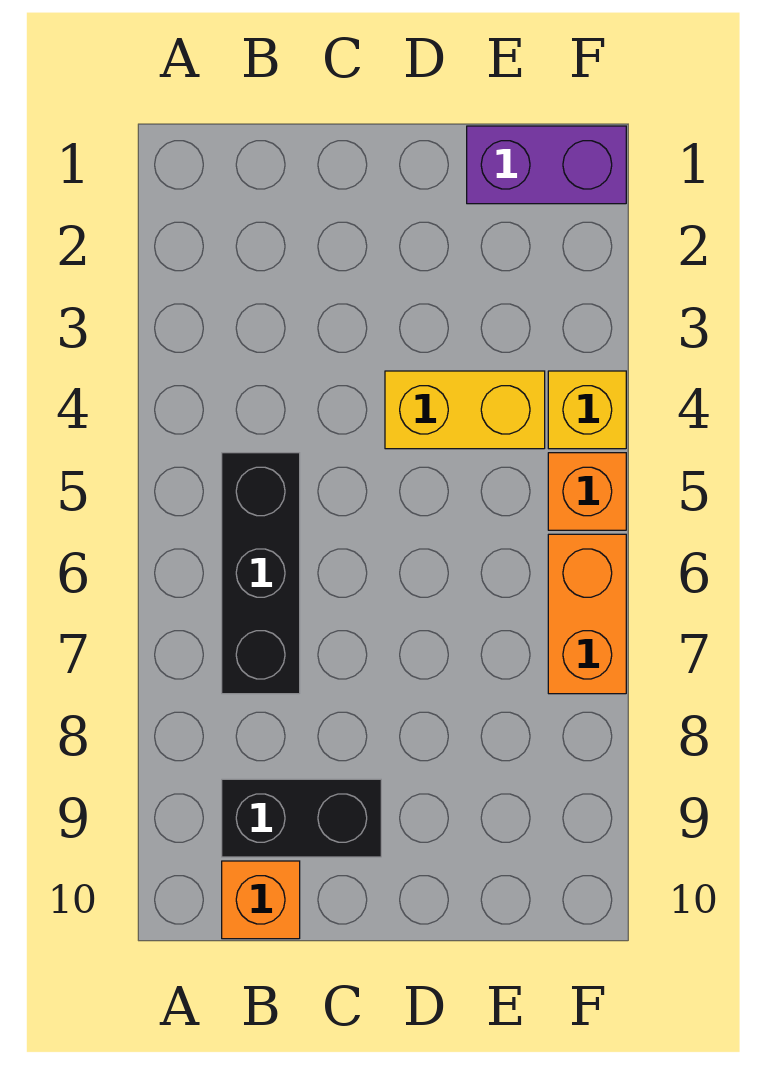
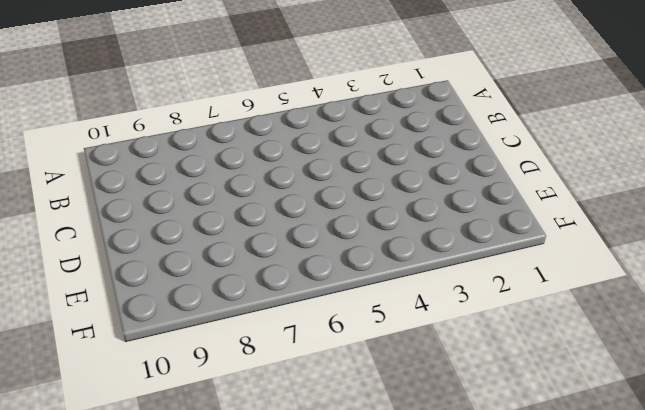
none -> black brick B5:B7 level 1
none -> black brick B9:C9 level 1

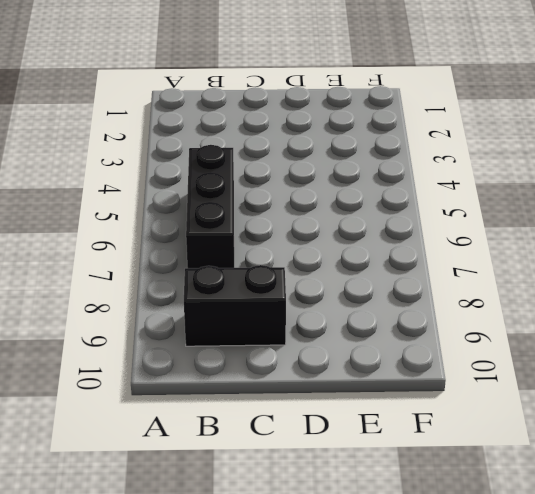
none -> orange brick B10 level 1
none -> yellow brick D4:E4 level 1

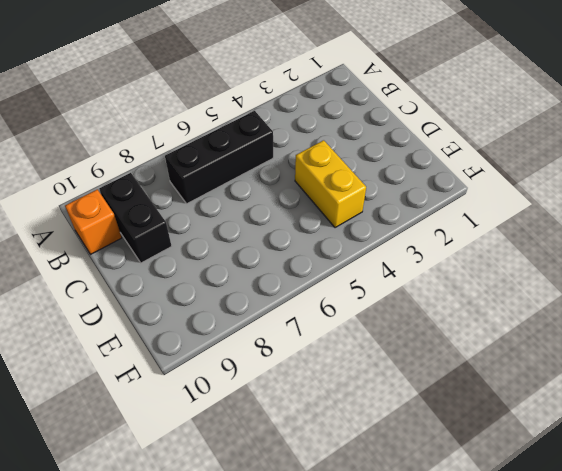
none -> purple brick E1:F1 level 1
none -> yellow brick F4 level 1

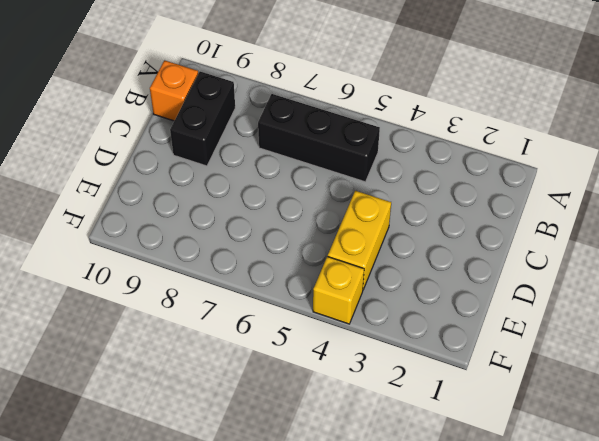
none -> purple brick E1:F1 level 1
none -> orange brick F5 level 1

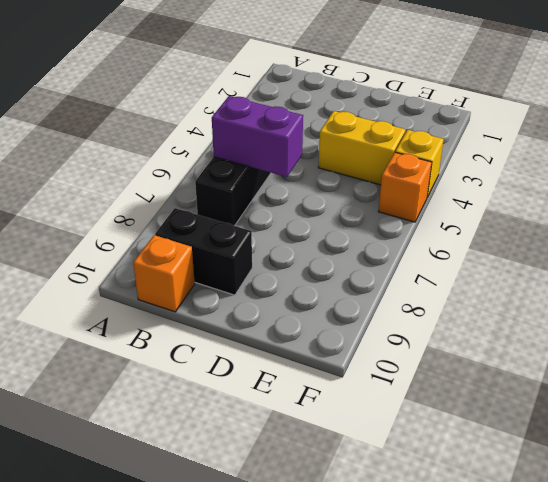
purple brick B6:C6 level 2 -> purple brick E1:F1 level 1
none -> orange brick F6:F7 level 1

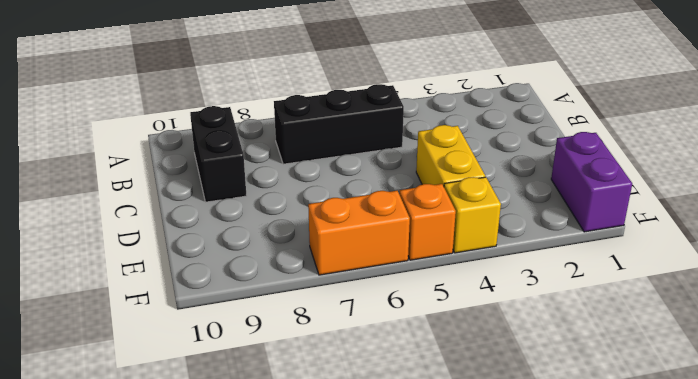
none -> orange brick B10 level 1

